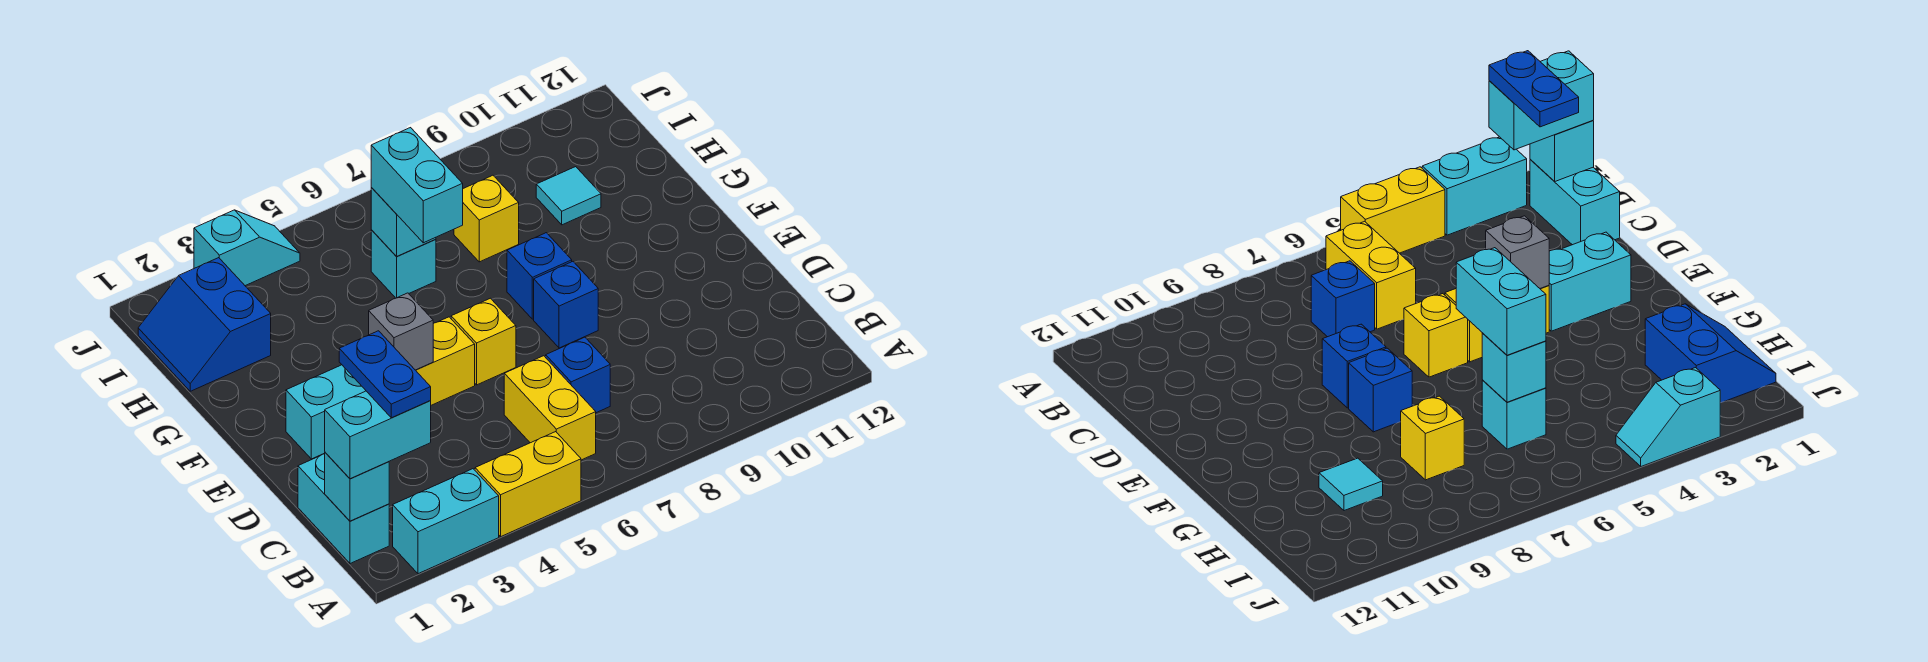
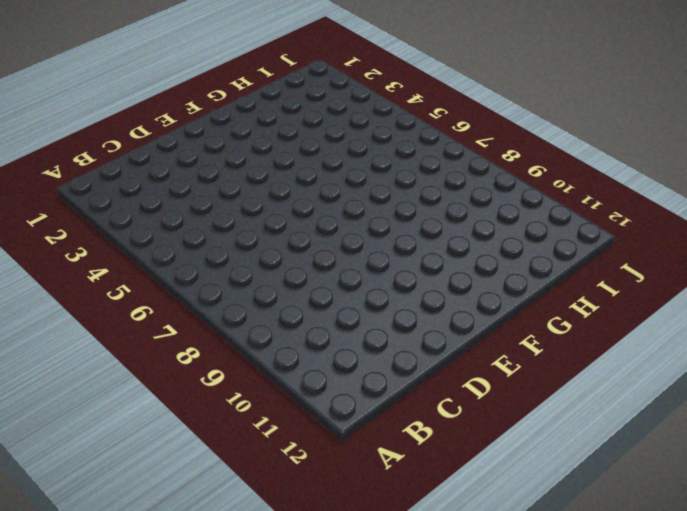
none -> cyan brick A2:A3 level 1
none -> yellow brick A4:A5 level 1
none -> cyan brick B1:C1 level 1

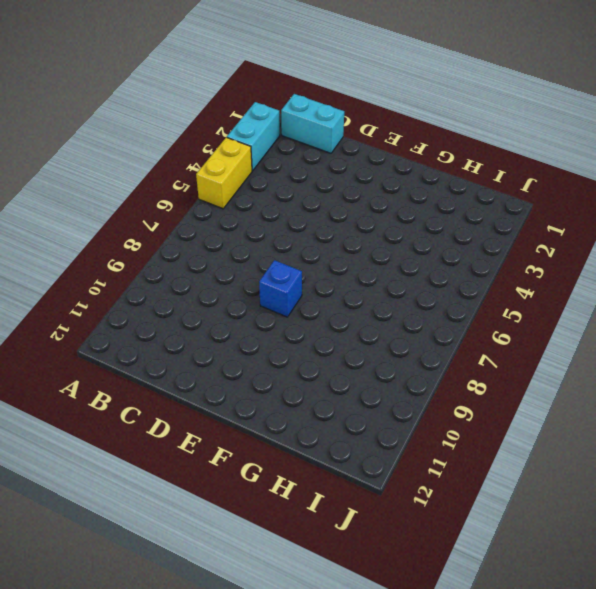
none -> yellow brick B6:C6 level 1
none -> blue brick C7 level 1
none -> cyan brick E2:E3 level 1

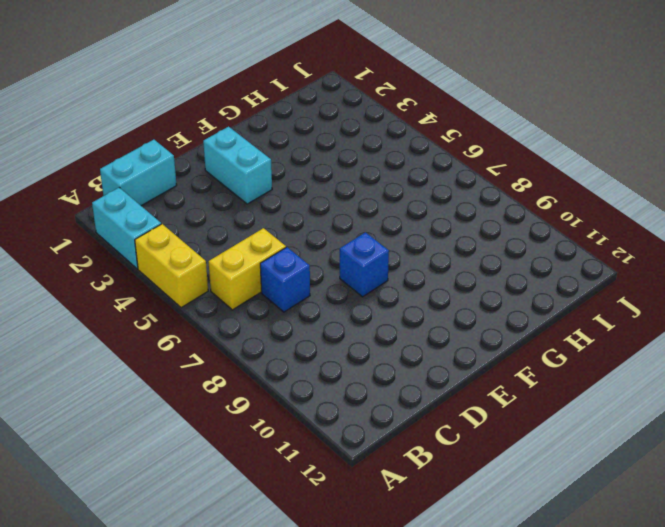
none -> yellow brick E4:E5 level 1
none -> yellow brick E6 level 1
none -> blue brick F8 level 1

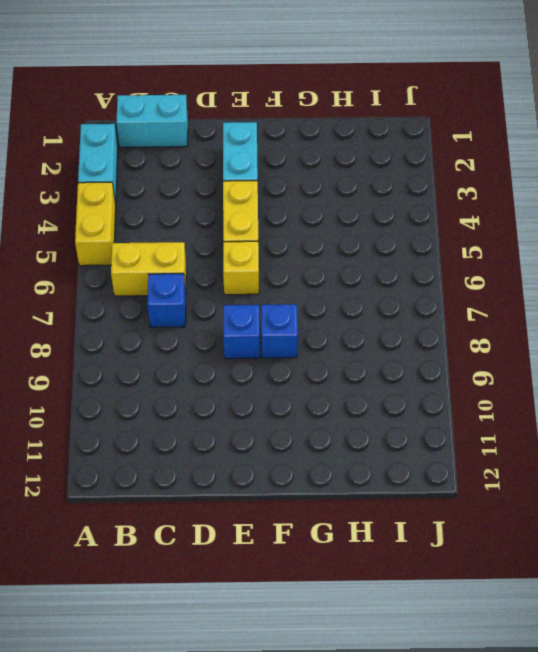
none -> blue slope H1:I2 level 1 top 2
none -> cyan brick H6 level 1
none -> yellow brick H8 level 1

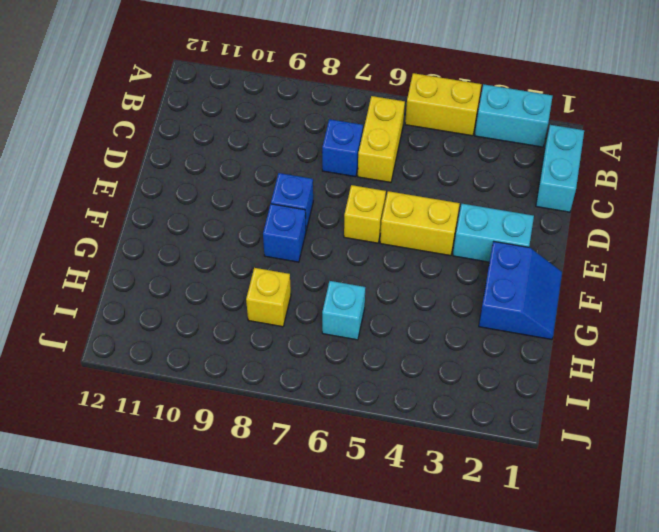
blue slope F1:G2 level 1 top 2 -> blue slope H1:I2 level 1 top 2
none -> cyan tile H10 level 1
none -> cyan slope J3:J4 level 1 top 3
none -> cyan brick B1 level 2

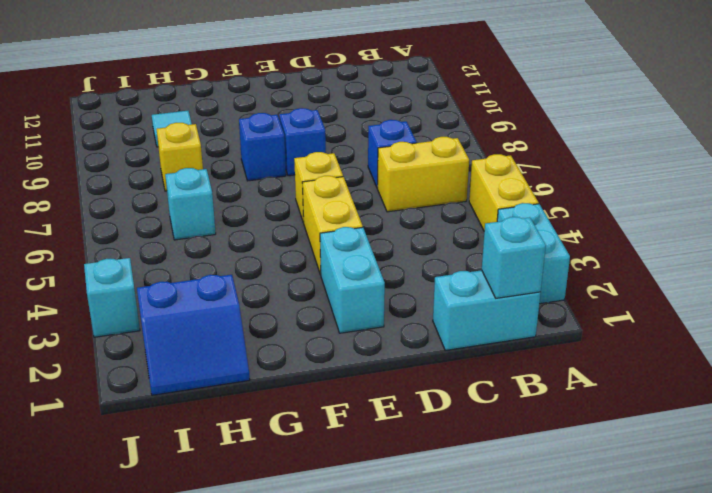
none -> grey brick E4 level 2
none -> cyan brick H6 level 2
none -> cyan brick B1:B2 level 3

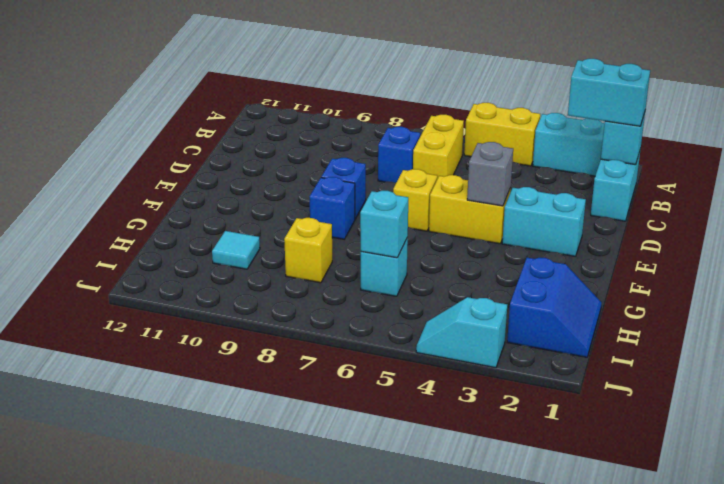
none -> cyan brick G6:H6 level 3
none -> blue plate B2:C2 level 4

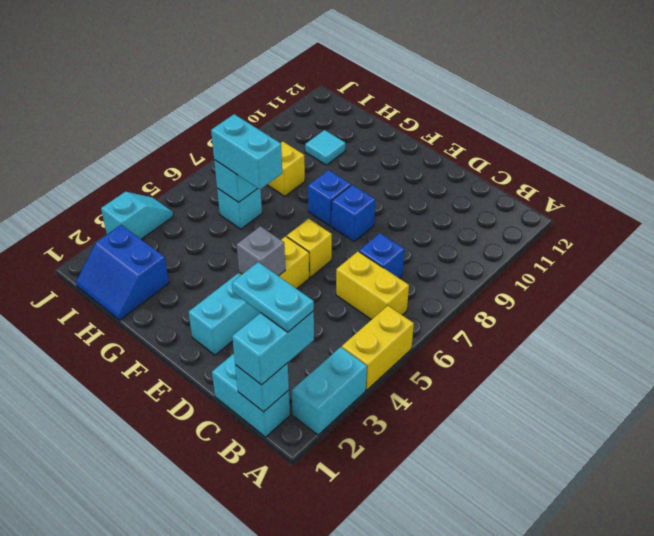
cyan plate B2:C2 level 4 -> blue plate B2:C2 level 4

